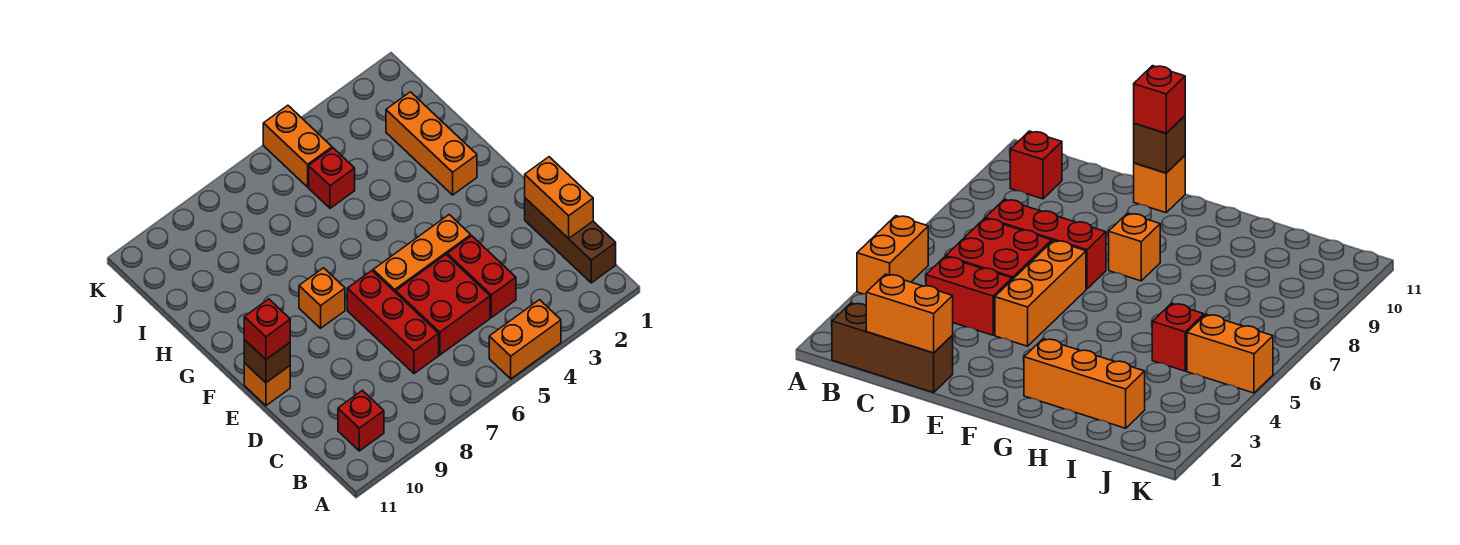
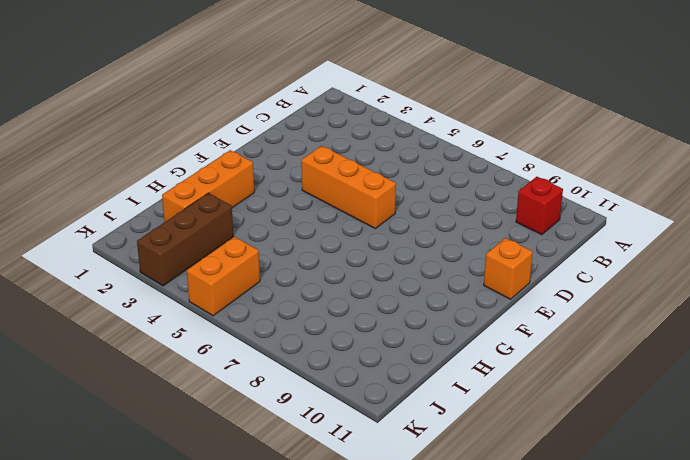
brown brick I3:K3 level 1 -> brown brick B1:D1 level 1
none -> orange brick A4:A5 level 1
none -> red brick C4:D4 level 1
none -> red brick C5:D6 level 1

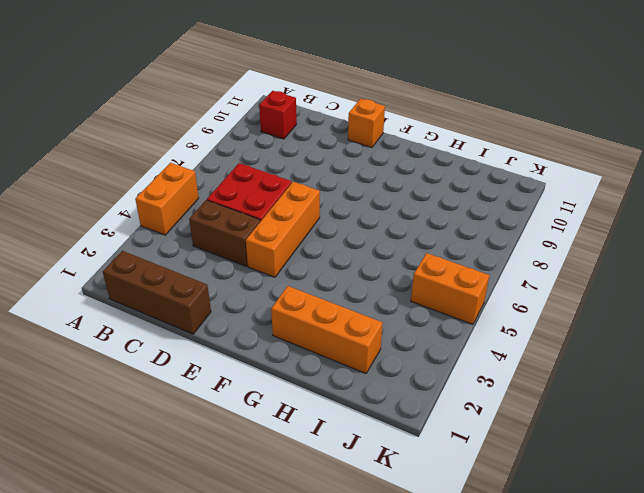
brown brick C4:D4 level 1 -> red brick C4:D4 level 1
none -> red brick C7:E7 level 1
none -> orange brick F8 level 1
none -> red brick I5 level 1

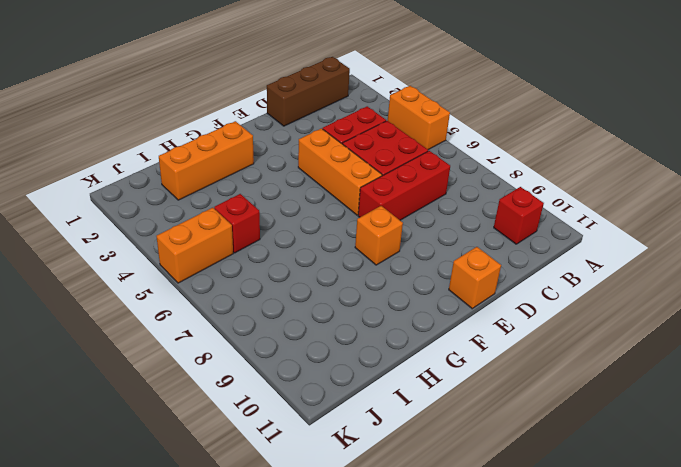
none -> orange brick C1:D1 level 2
none -> brown brick E11 level 2
none -> red brick E11 level 3

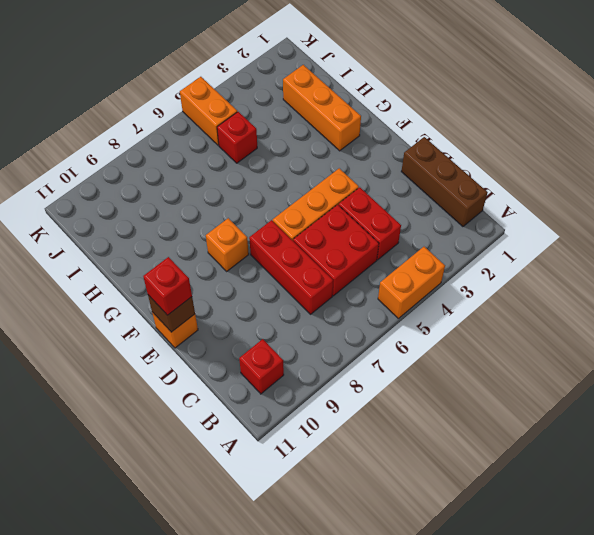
none -> orange brick C1:D1 level 2

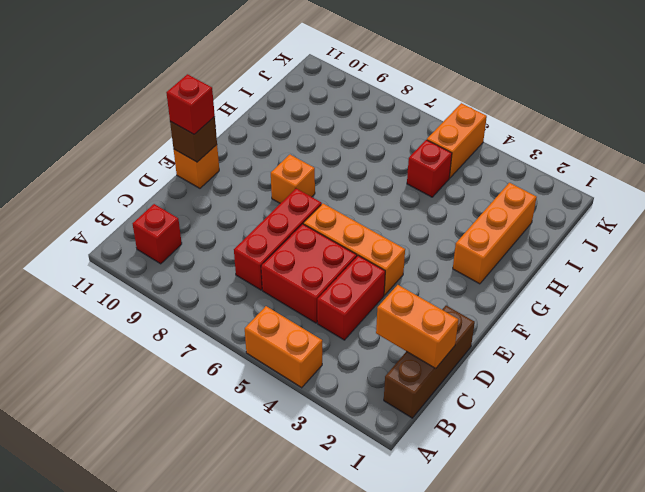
orange brick C1:C2 level 2 -> orange brick C1:D1 level 2

